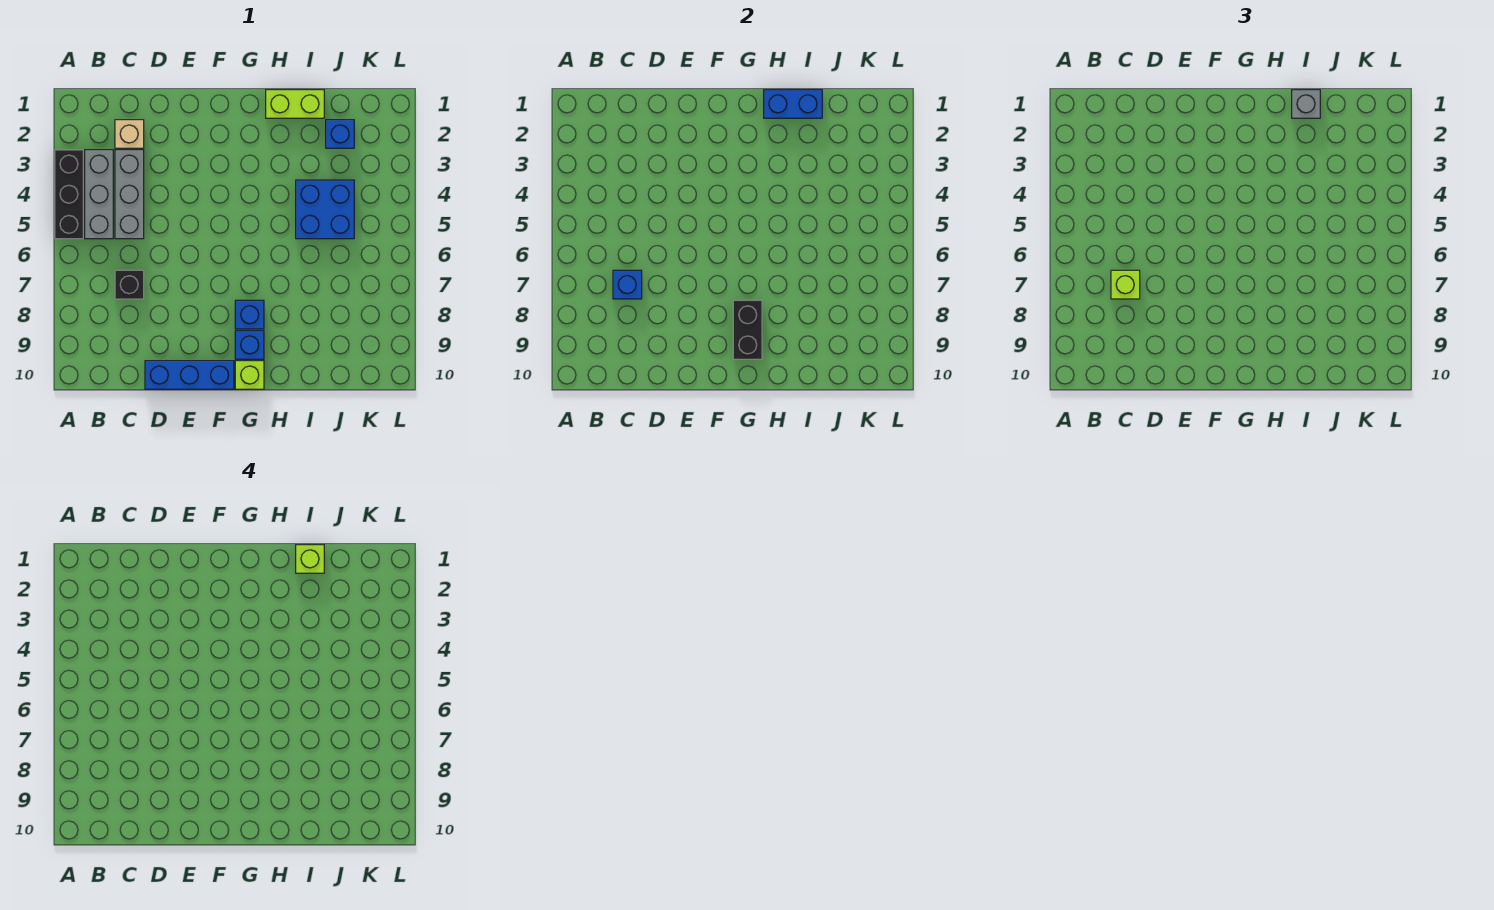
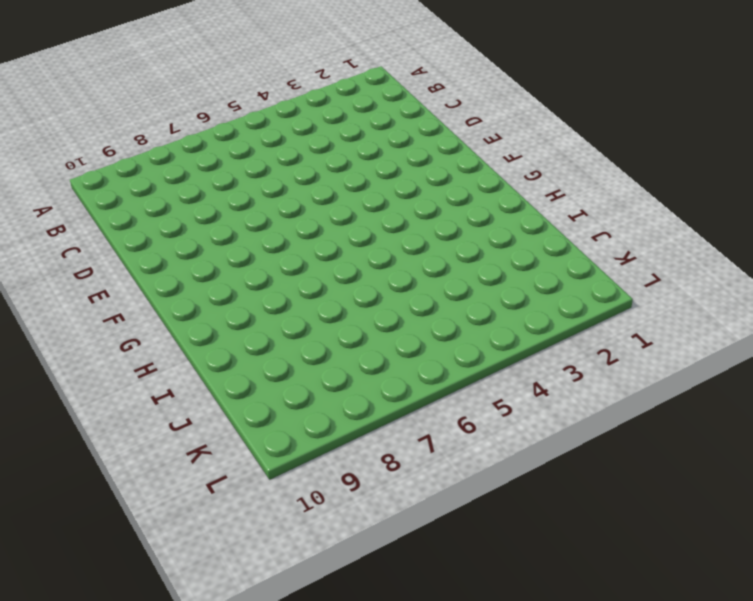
none -> black brick A3:A5 level 1
none -> grey brick B3:B5 level 1
none -> tan brick C2 level 1

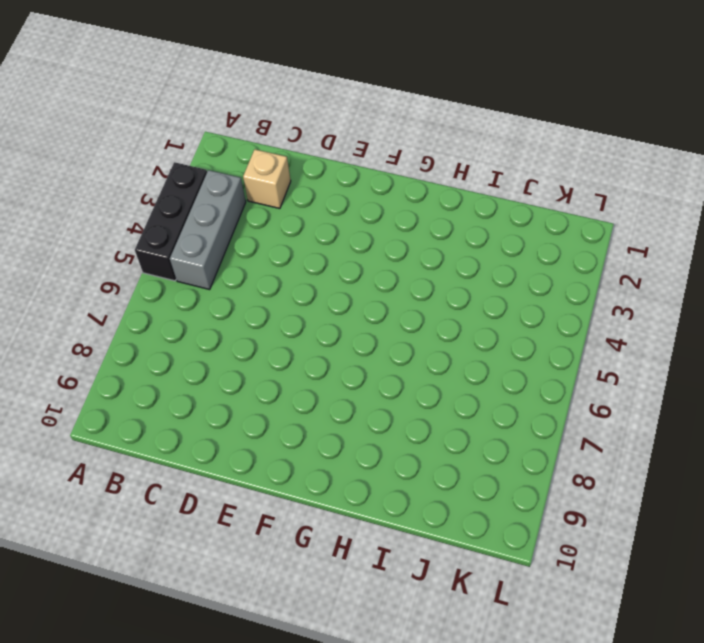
none -> grey brick C3:C5 level 1
none -> black brick C7 level 1
none -> blue brick D10:F10 level 1

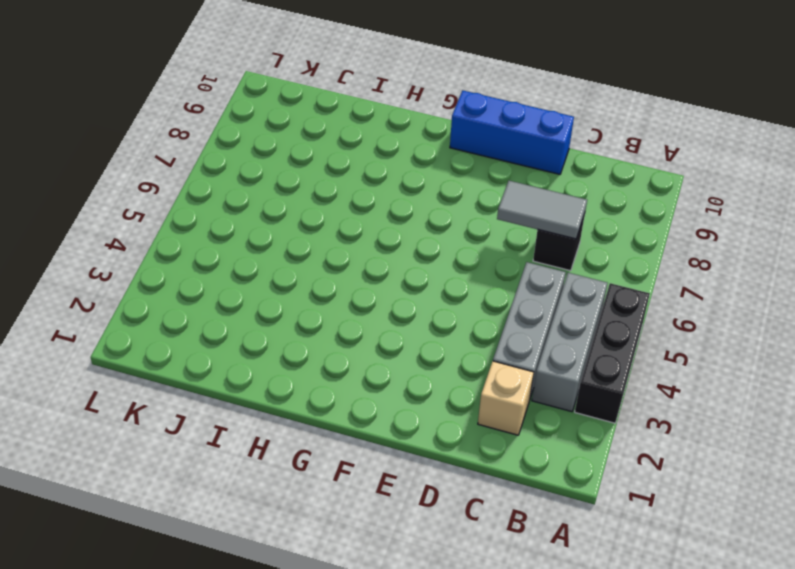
grey tile C7:D7 level 2 -> blue brick C7 level 2
none -> blue brick G8 level 1
none -> blue brick G9 level 1
none -> lime brick G10 level 1

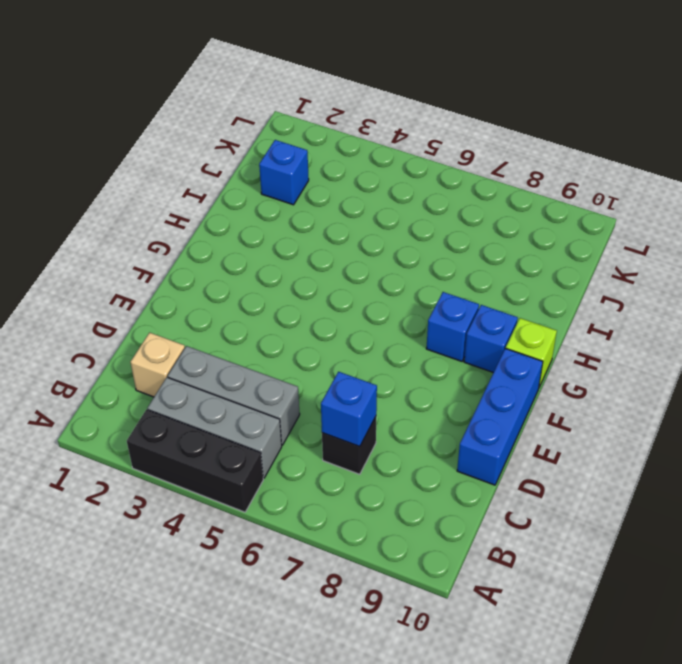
none -> lime brick H1:I1 level 1
none -> blue brick I4:J5 level 1
none -> black brick G8:G9 level 2

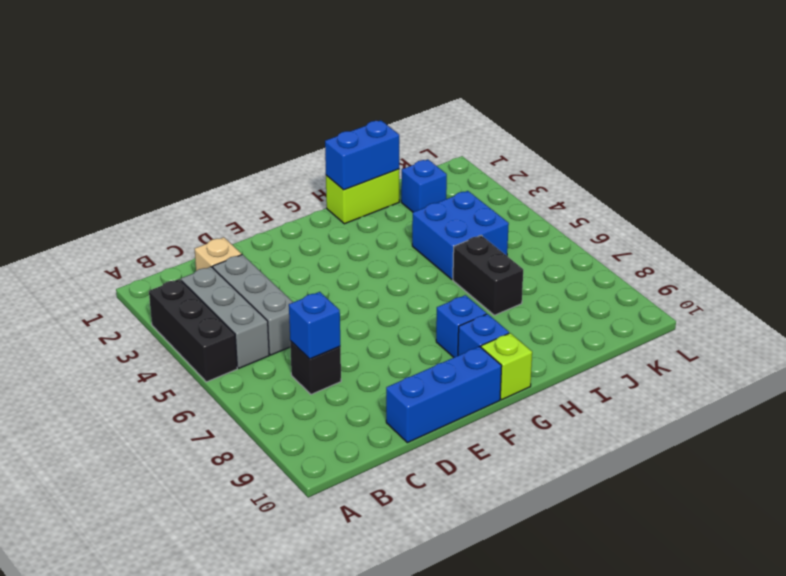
black brick I6:I7 level 1 -> black brick G8:G9 level 2
none -> lime brick C7 level 3
none -> grey brick I1 level 3
none -> lime brick I1 level 4

